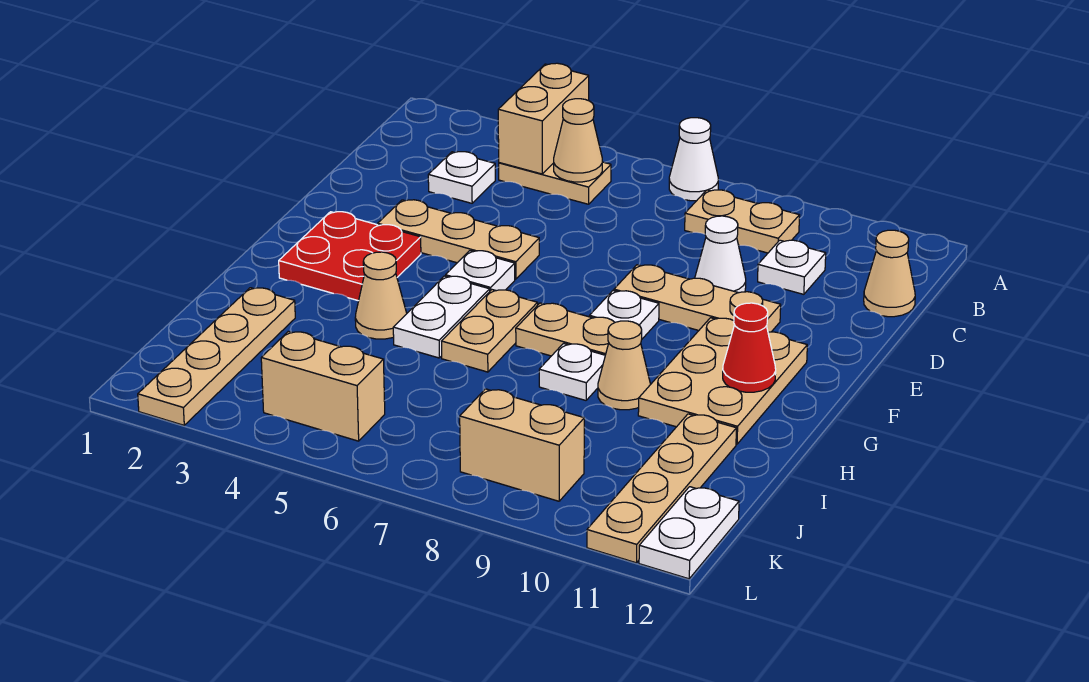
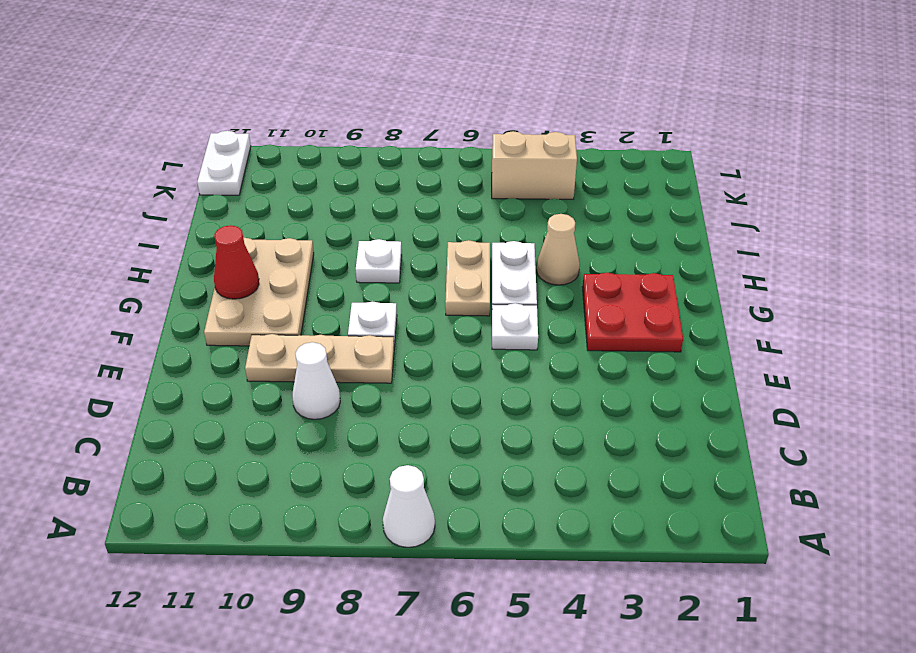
none -> tan plate B4:B5 level 1
none -> tan plate B8:B9 level 1
none -> white plate C3 level 1

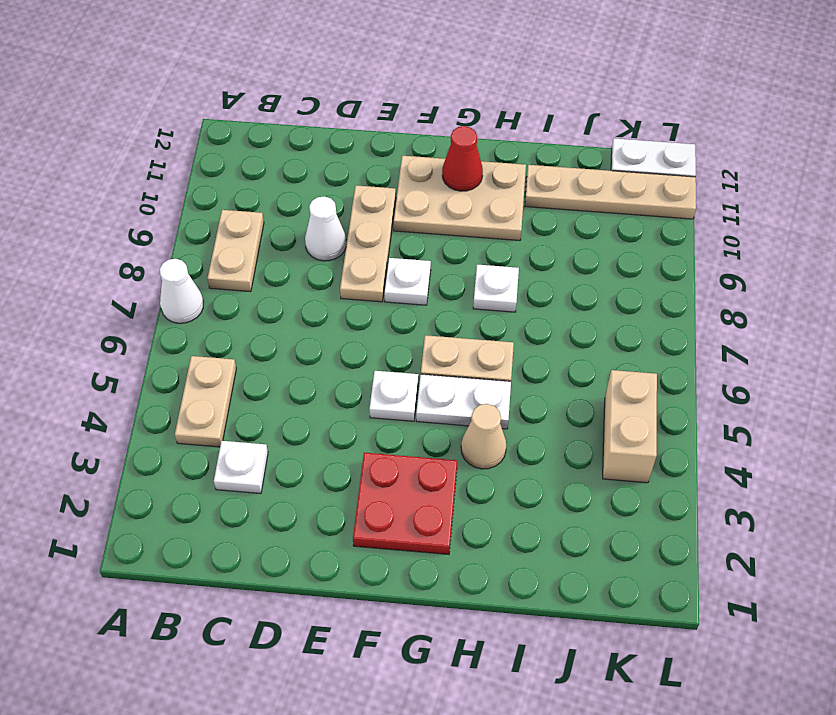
none -> white plate C10 level 1
none -> tan cone C12 level 1
none -> tan plate E3:E5 level 1

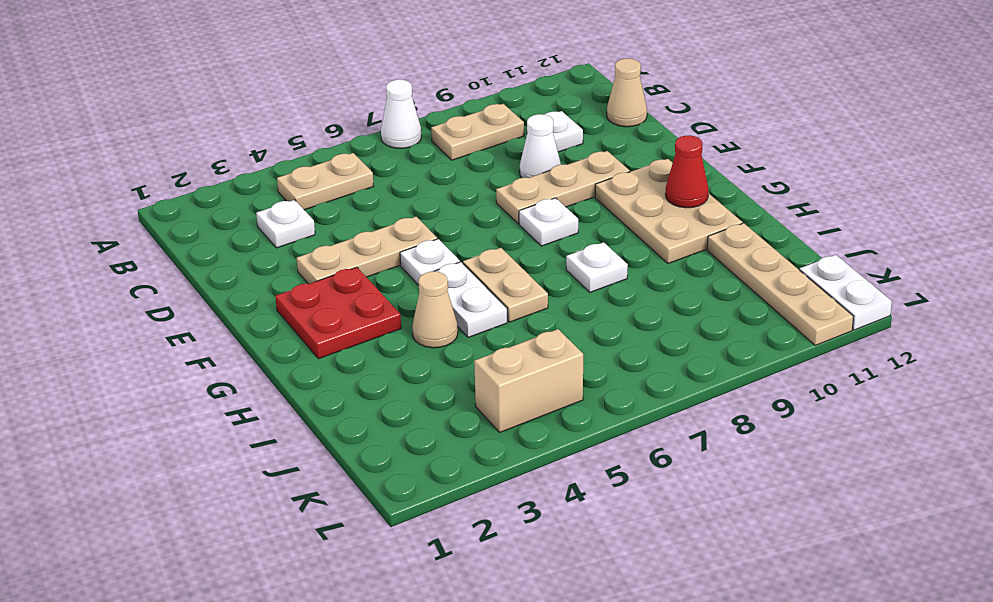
none -> tan plate G7:G8 level 1
none -> tan cone H9 level 1
none -> tan plate I2:L2 level 1

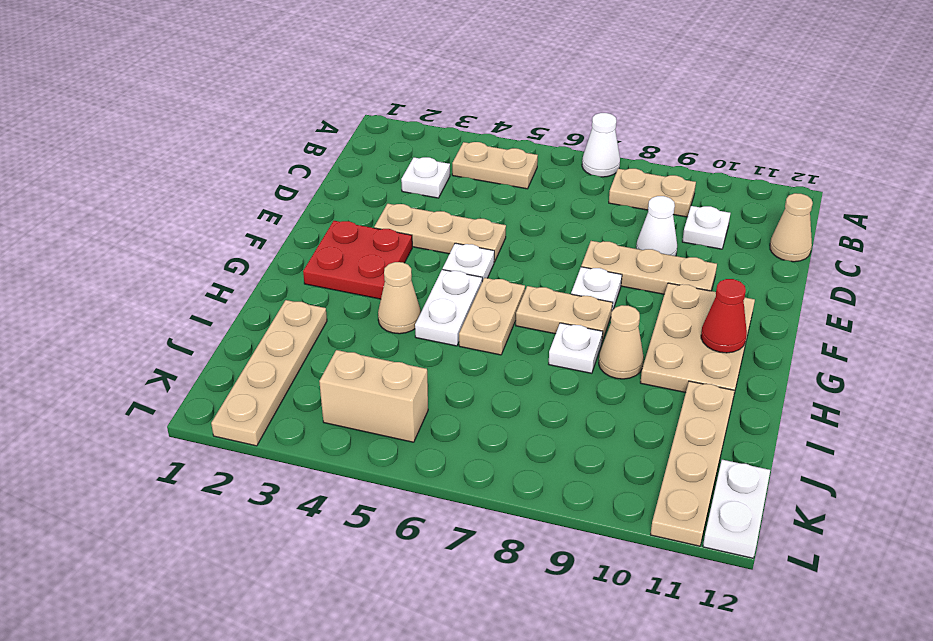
none -> tan brick K8:K9 level 1
none -> tan brick A4:B4 level 2
none -> tan cone B5 level 2

